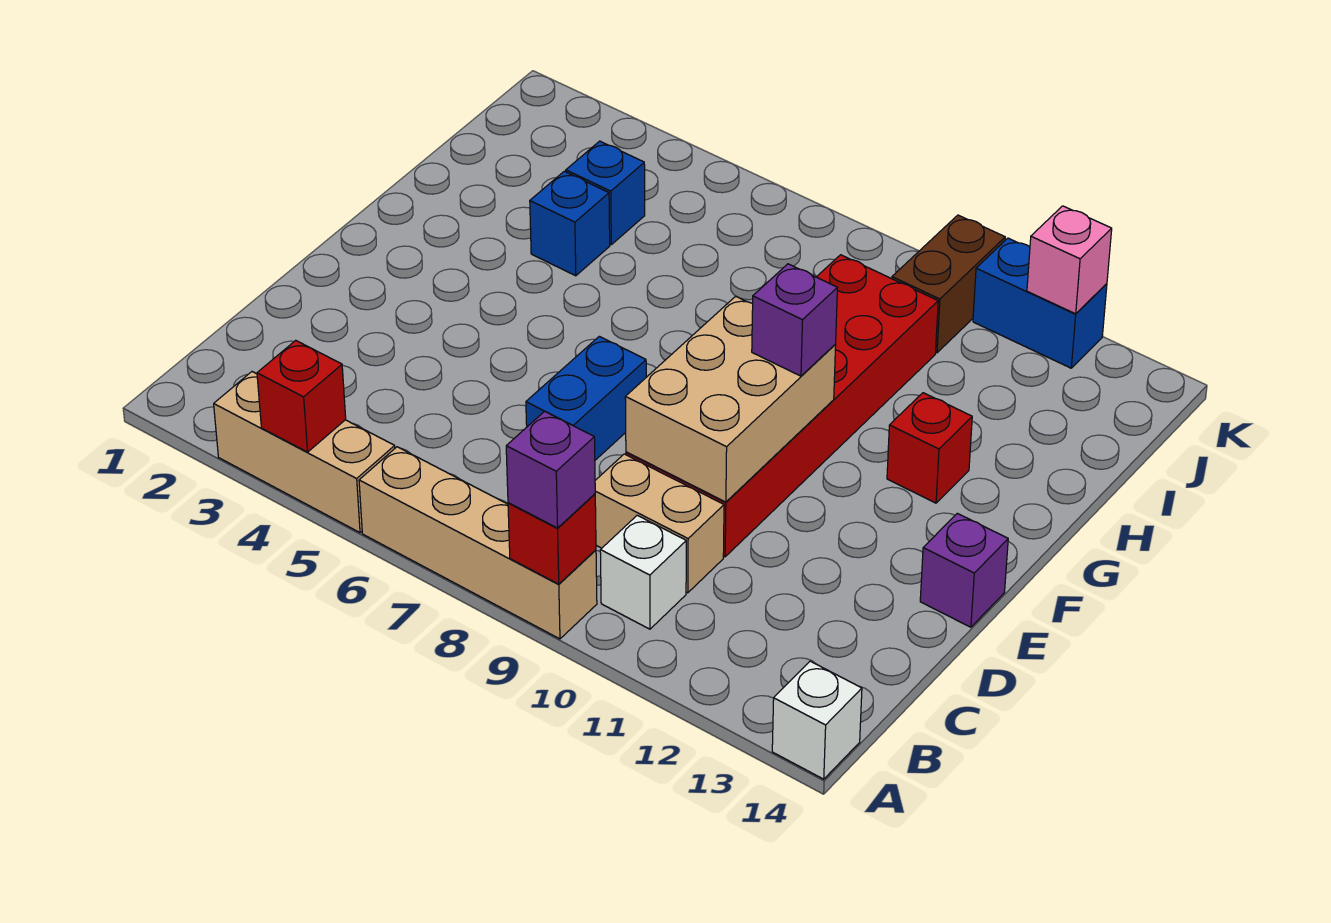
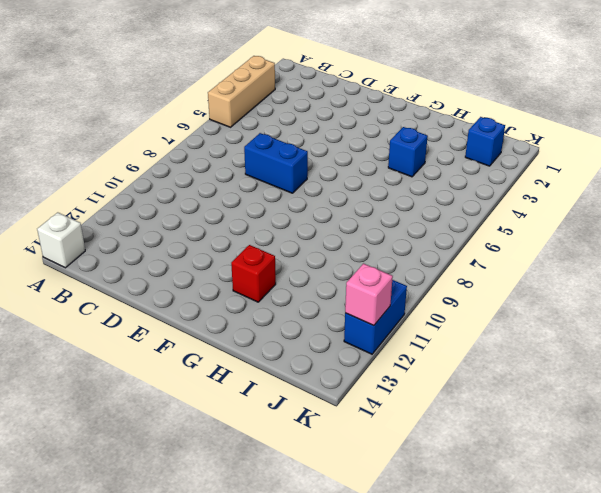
blue brick J2 level 1 -> blue brick I4 level 1
none -> tan brick A6:A9 level 1
none -> white brick B10 level 1
none -> tan brick C9:C10 level 1

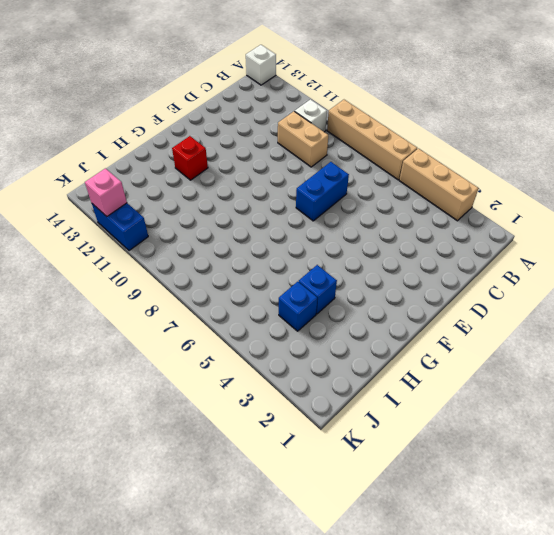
none -> red brick D9:I10 level 1
none -> purple brick E14 level 1
none -> brown brick J10:K10 level 1

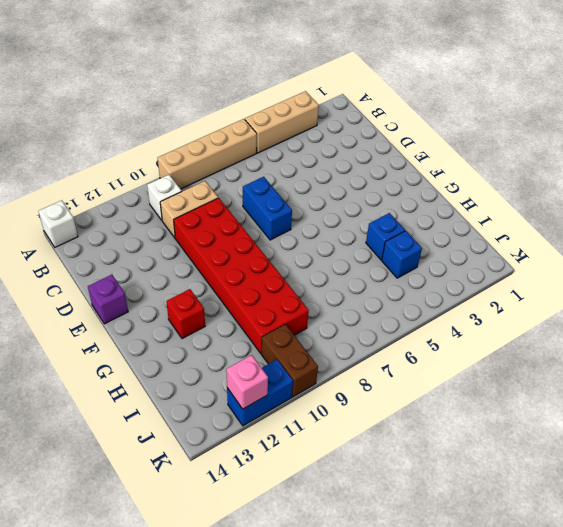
none -> red brick A4 level 2
none -> red brick A9 level 2
none -> tan brick D9:F10 level 2

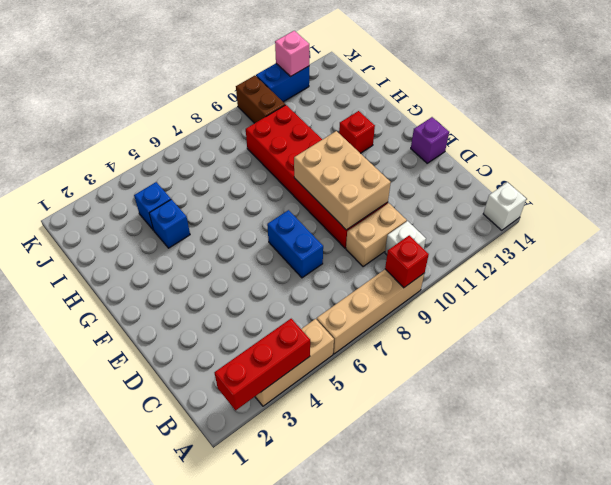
red brick A2:A4 level 2 -> red brick A4 level 2
none -> purple brick A9 level 3
none -> purple brick F10 level 3

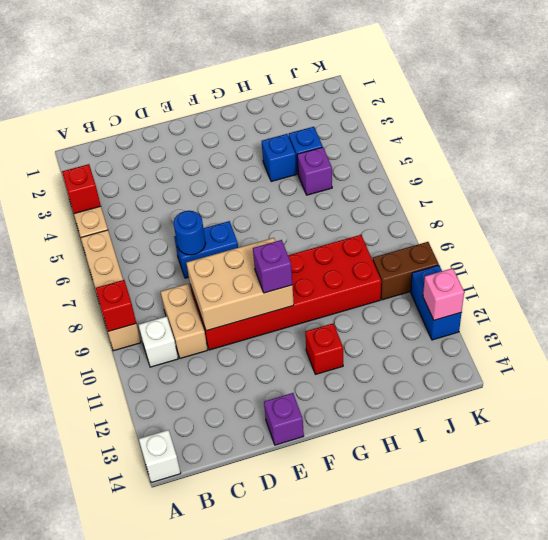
blue round brick D7 level 2 -> none
purple brick I5 level 1 -> purple brick A9 level 3

